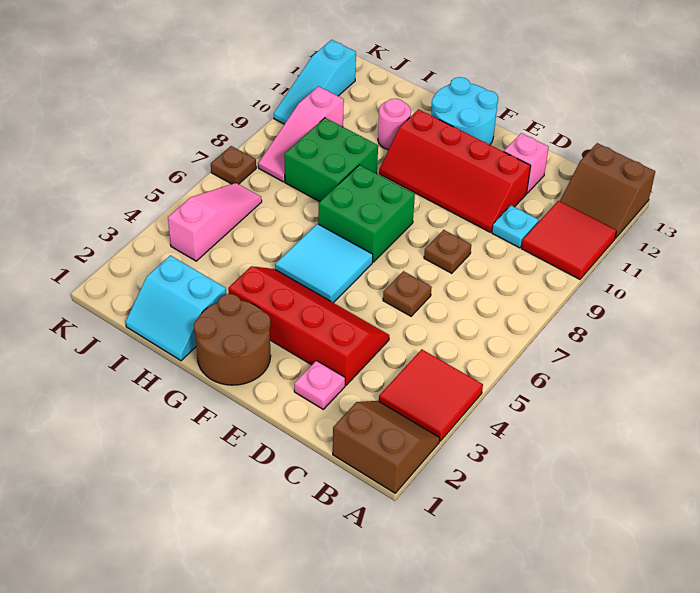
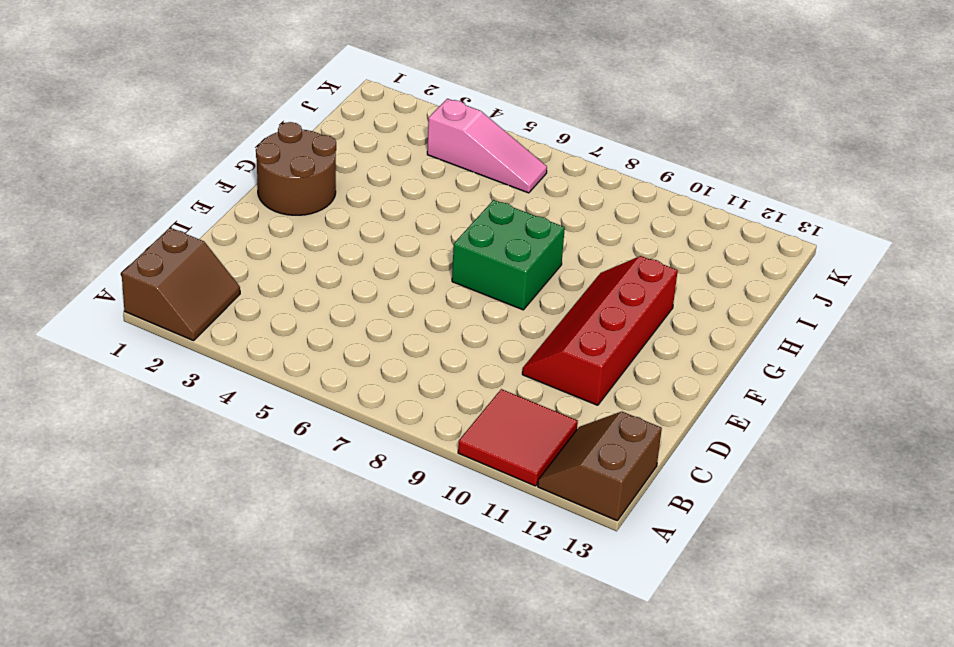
none -> red tile A3:B4 level 1
none -> cyan plate C10 level 1
none -> pink plate D2 level 1

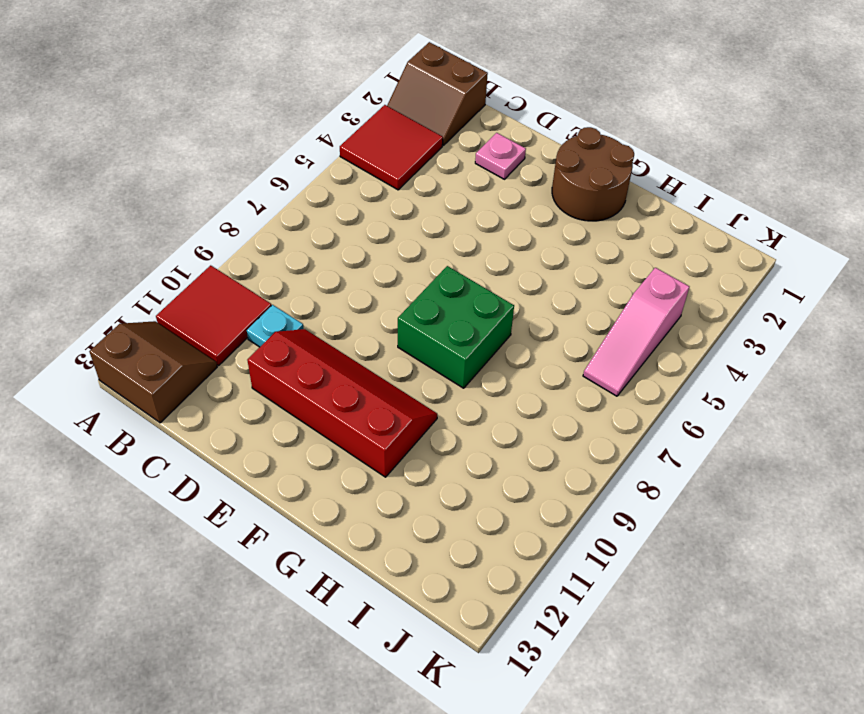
none -> red slope D3:G4 level 1 top 3
none -> brown plate D6 level 1
none -> brown plate D8 level 1

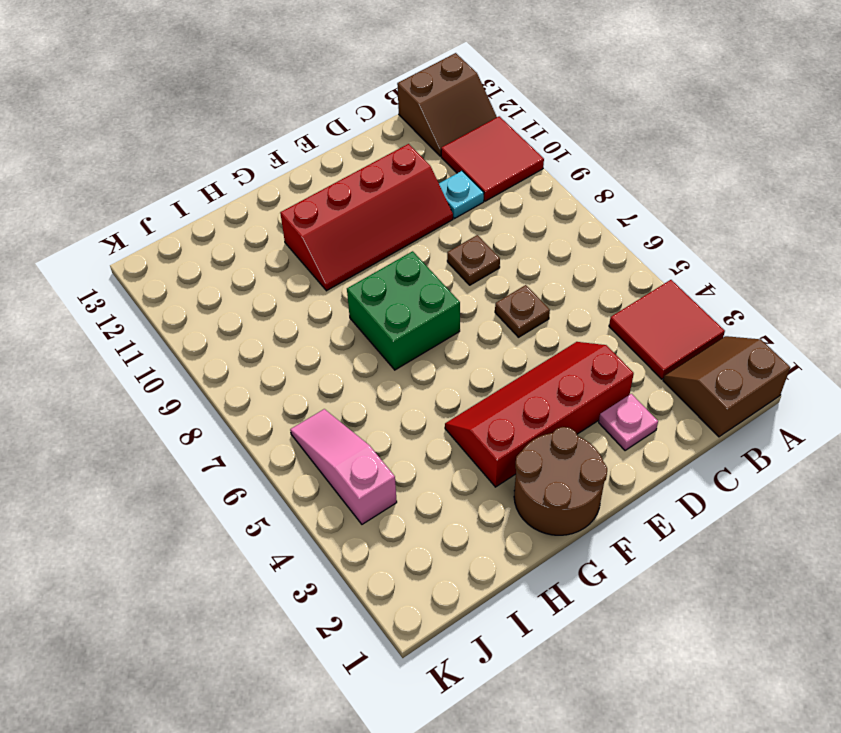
none -> pink brick D12 level 1
none -> cyan tile F5:G6 level 1
none -> cyan round brick F12:G13 level 1

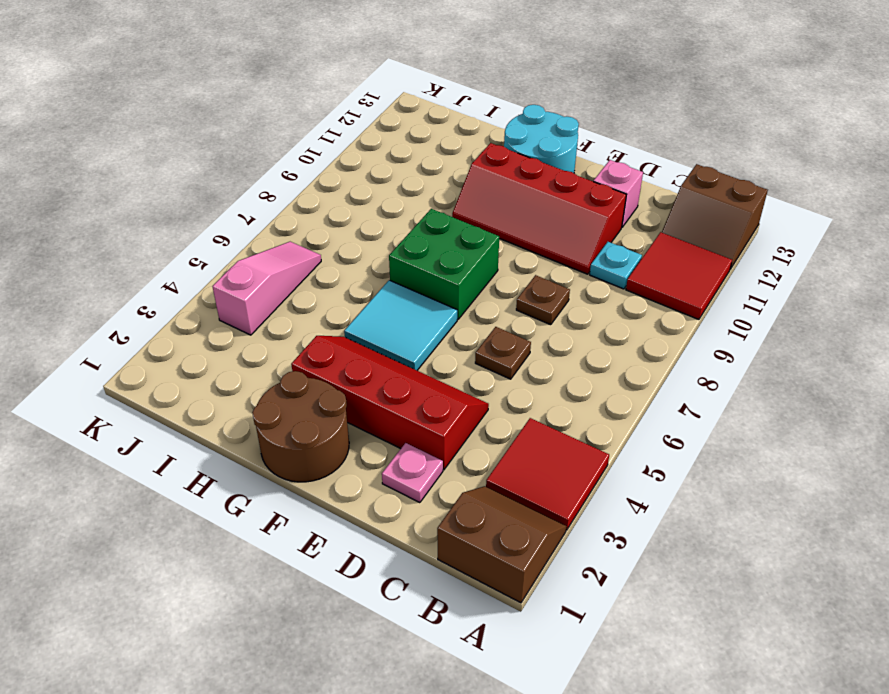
none -> cyan slope H1:I2 level 1 top 2
none -> green brick H8:I9 level 1
none -> pink round brick H11 level 1

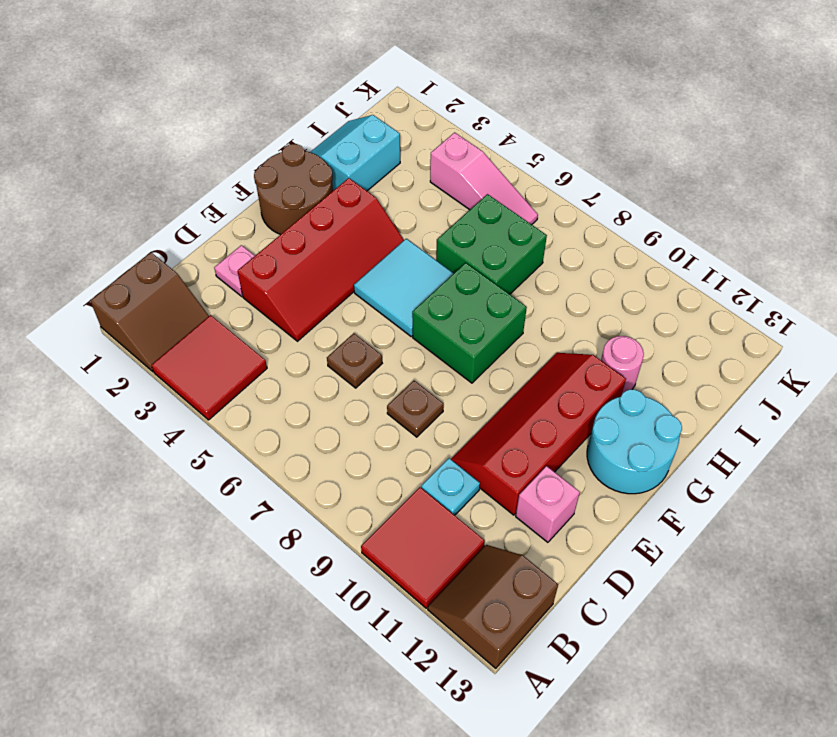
green brick H6:I7 level 1 -> green brick H8:I9 level 1
none -> pink slope J8:J10 level 1 top 10
none -> brown plate K7 level 1
none -> cyan slope K10:K12 level 1 top 12

